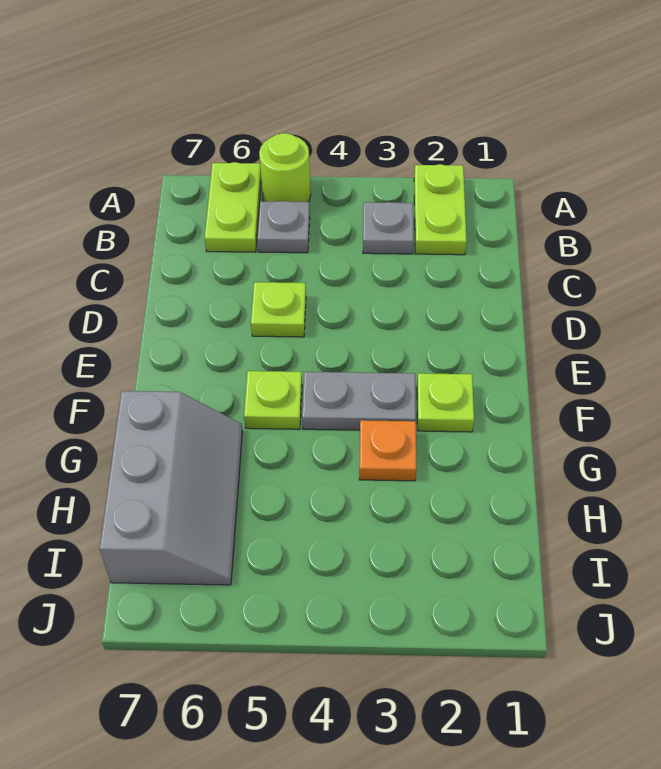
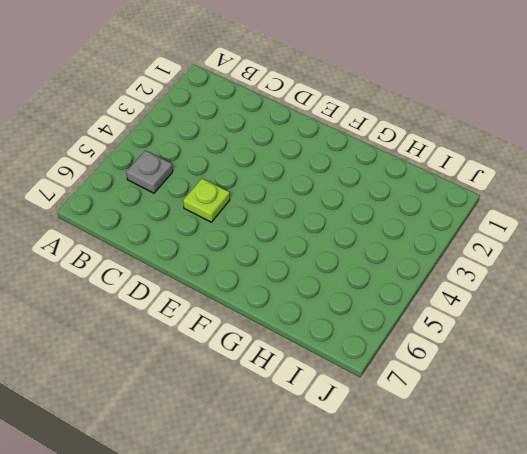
none -> lime plate A2:B2 level 1
none -> lime round brick A5 level 1

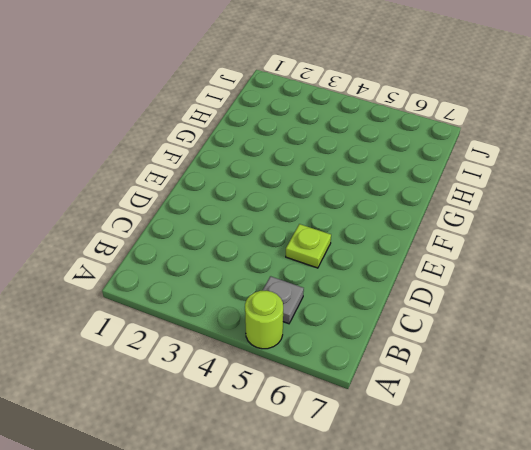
none -> lime plate A2:B2 level 1
none -> lime plate A6:B6 level 1

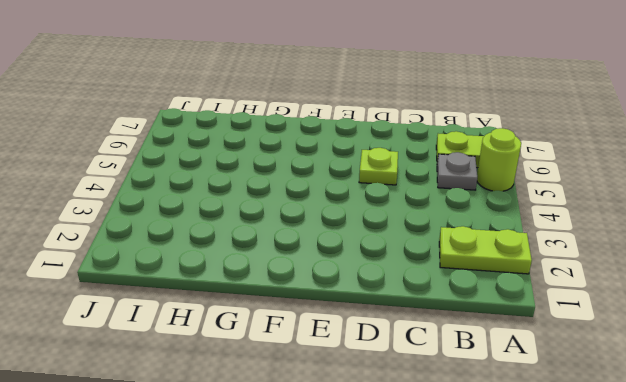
none -> grey plate B3 level 1
none -> lime plate F2 level 1

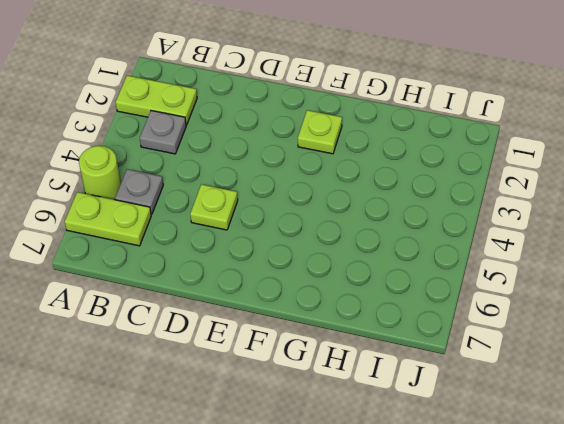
none -> grey plate F3:F4 level 1
none -> lime plate F5 level 1

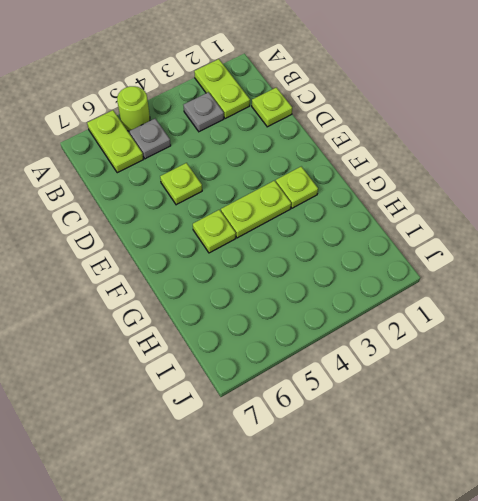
lime plate C1 level 1 -> none
lime plate F3:F4 level 1 -> grey plate F3:F4 level 1
none -> orange plate G3 level 1
none -> grey slope G6:I7 level 1 top 7

